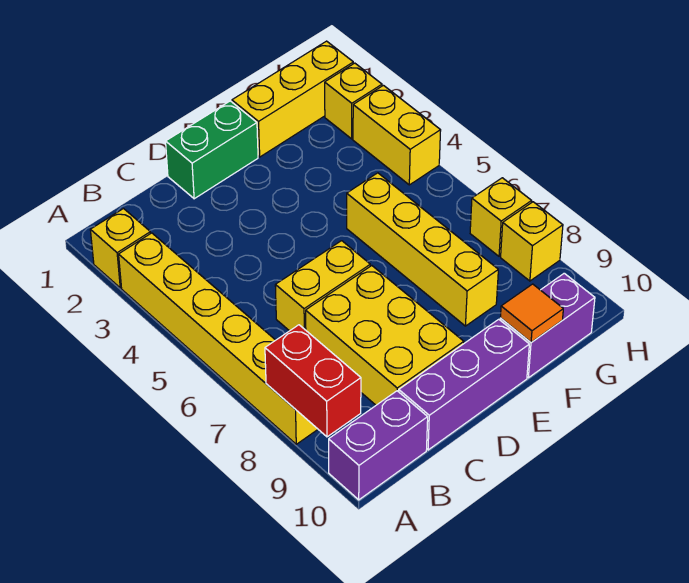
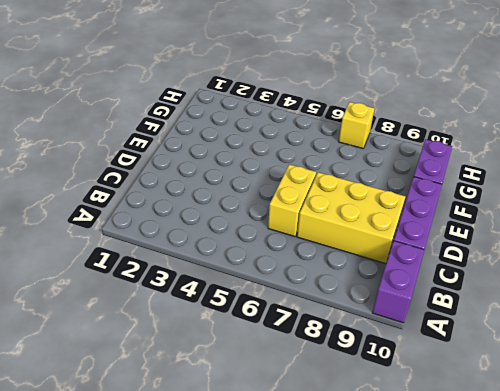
none -> yellow brick A2 level 1
none -> yellow brick A3:A8 level 1
none -> green brick D1:E1 level 1

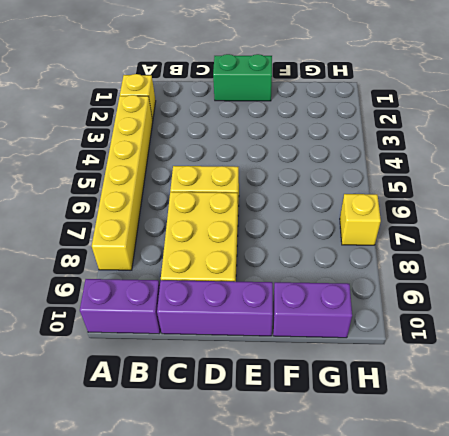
none -> yellow brick F1:H1 level 1
none -> yellow brick F5:F8 level 1
none -> yellow brick H2 level 1

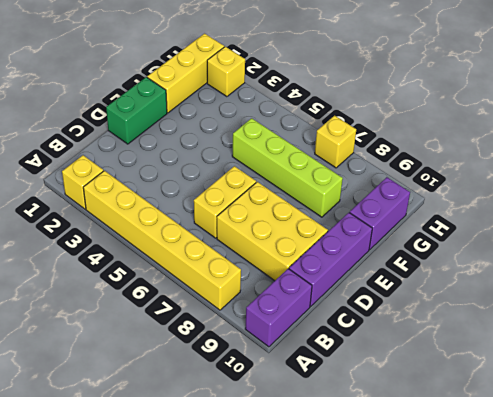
lime brick F5:F8 level 1 -> yellow brick F5:F8 level 1
none -> yellow brick H3:H4 level 1
none -> yellow brick H8 level 1
none -> red brick A8:A9 level 2

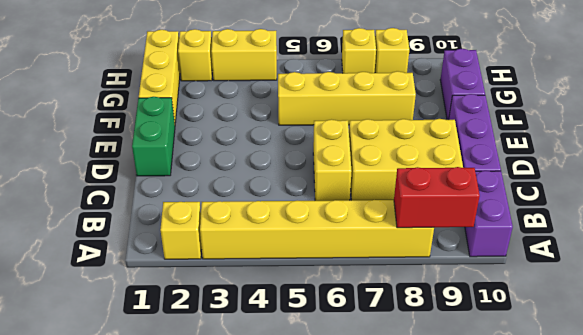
none -> orange tile F10 level 2

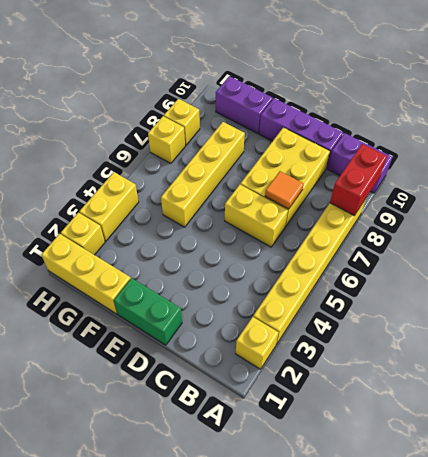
orange tile C7 level 2 -> orange tile F10 level 2

